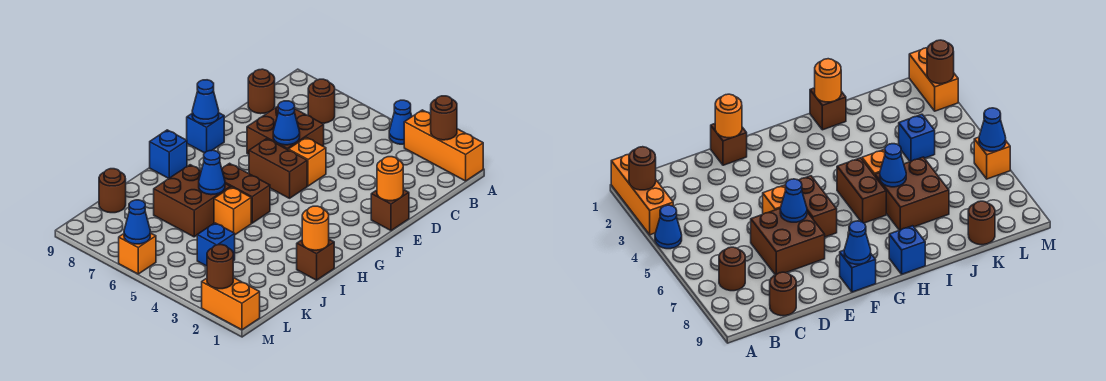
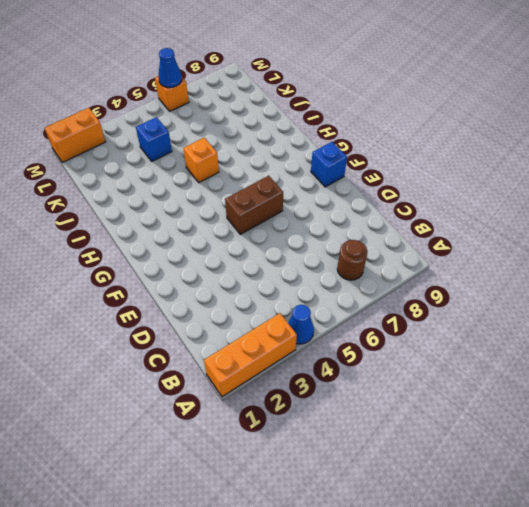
none -> brown round brick C9 level 1
none -> brown brick D6:E7 level 1
none -> brown brick E1 level 1

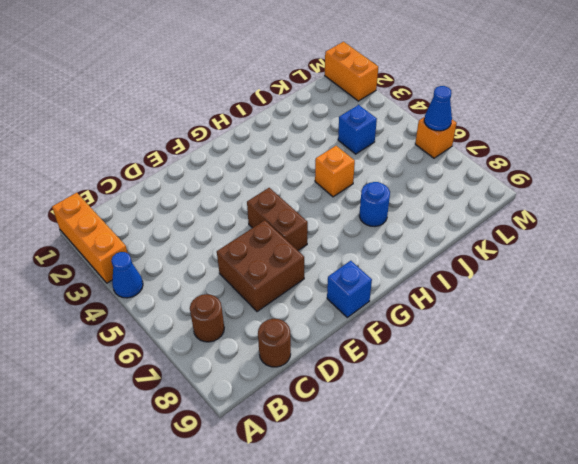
blue round brick I7 level 1 -> brown brick I6:J7 level 1
none -> brown brick E1 level 1
none -> orange brick E5 level 1
none -> brown brick H5:H6 level 1

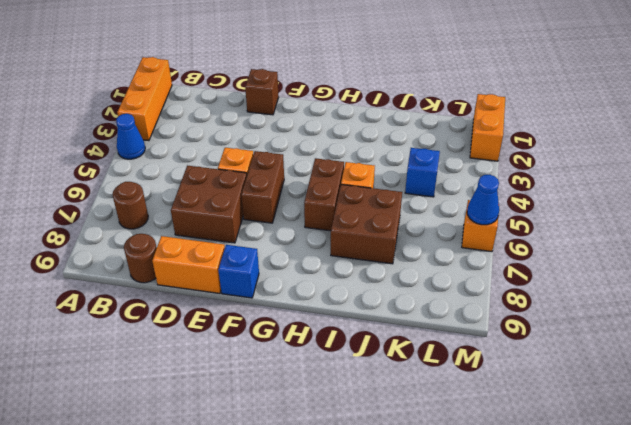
orange brick D9:E9 level 1 -> none
none -> blue brick H9 level 1
none -> brown brick I1 level 1
none -> brown round brick K9 level 1

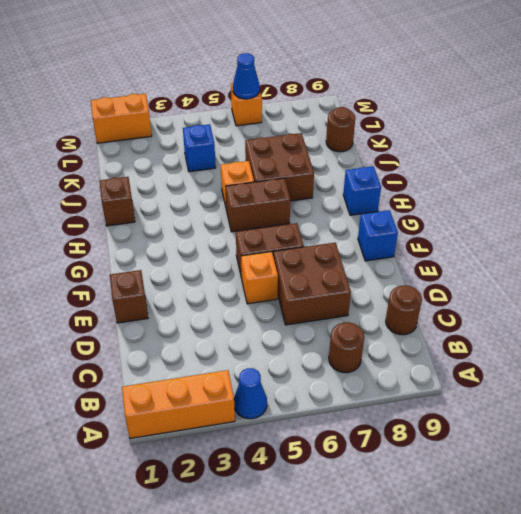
none -> brown round brick A2 level 2
none -> orange round brick E1 level 2
none -> blue cone E6 level 2

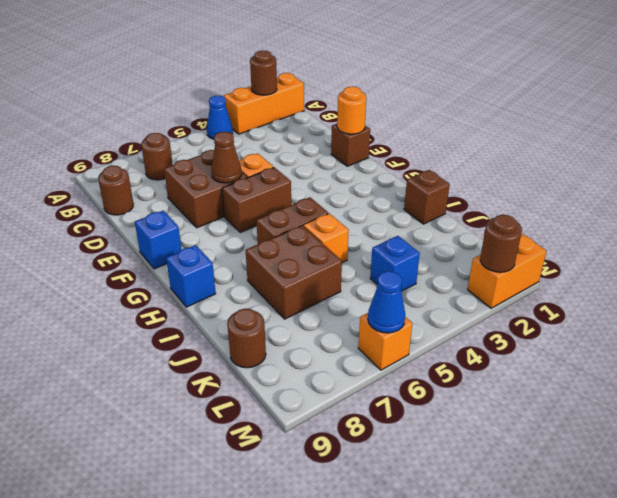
brown cone E6 level 2 -> blue cone E6 level 2
none -> blue cone F9 level 2
none -> orange round brick I1 level 2
none -> blue cone I6 level 2

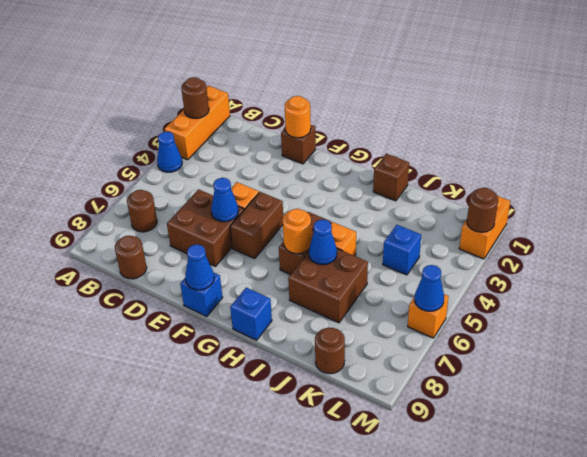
orange round brick H6 level 2 -> orange round brick I1 level 2

